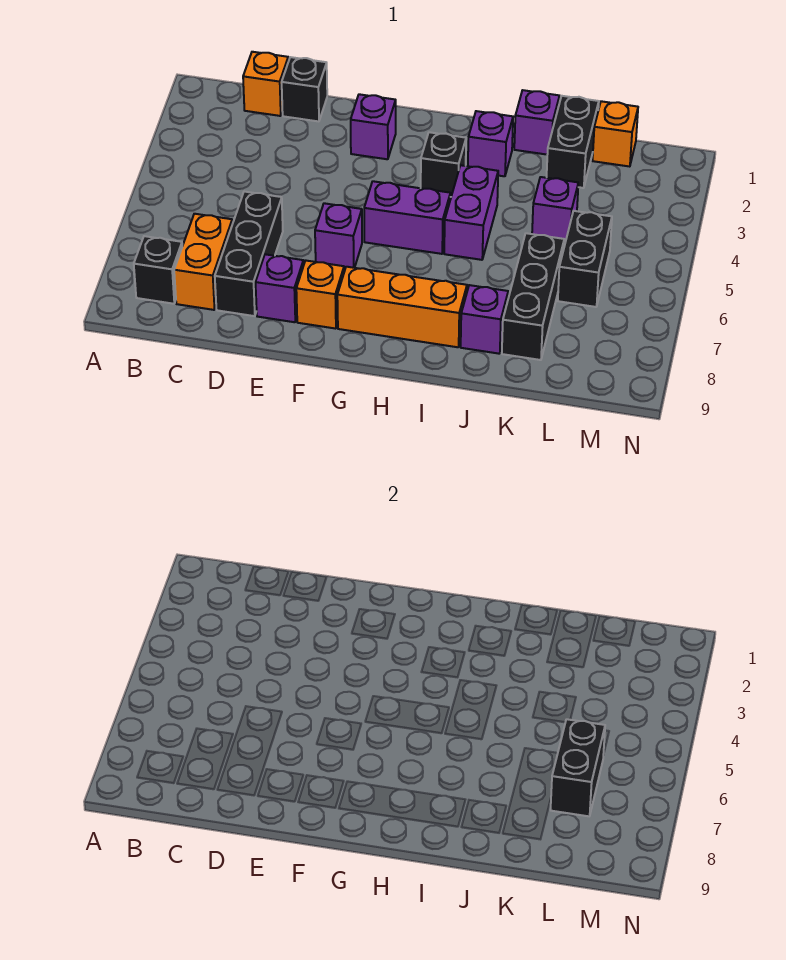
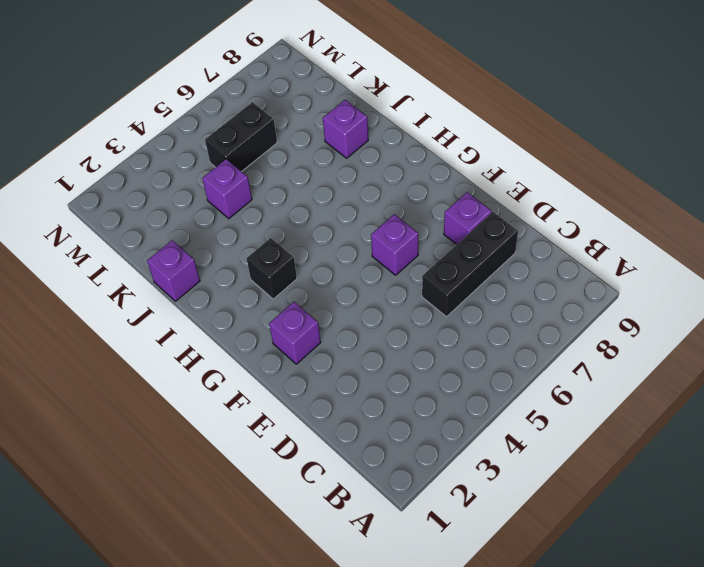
none -> black brick B8 level 1
none -> orange brick C1 level 1
none -> orange brick C7:C8 level 1

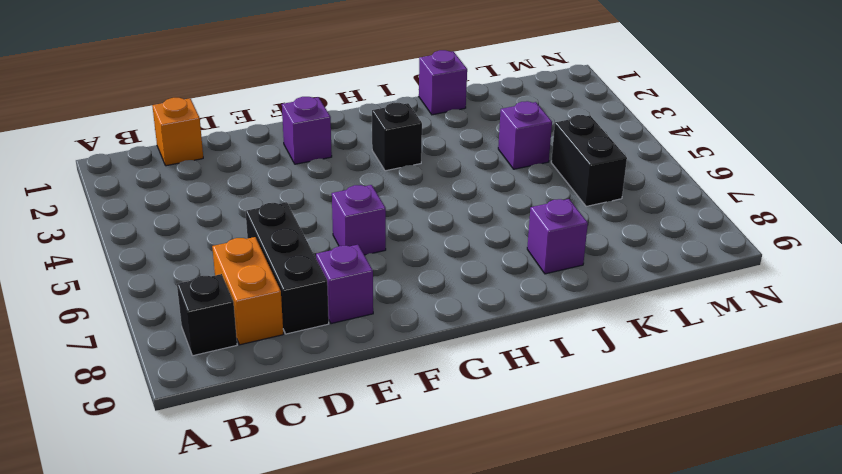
none -> black brick D1 level 1
none -> orange brick F8 level 1
none -> purple brick G5:H5 level 1

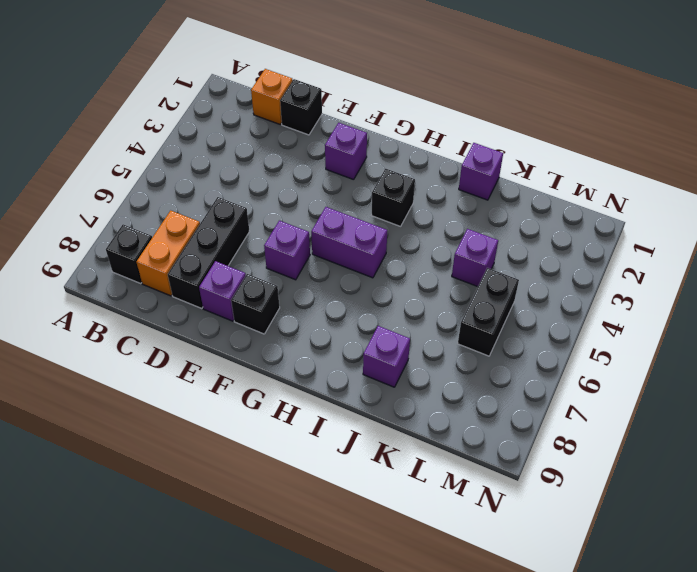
black brick F8 level 1 -> orange brick F8 level 1
none -> orange brick G8:I8 level 1
none -> purple brick I2 level 1
none -> purple brick I4:I5 level 1

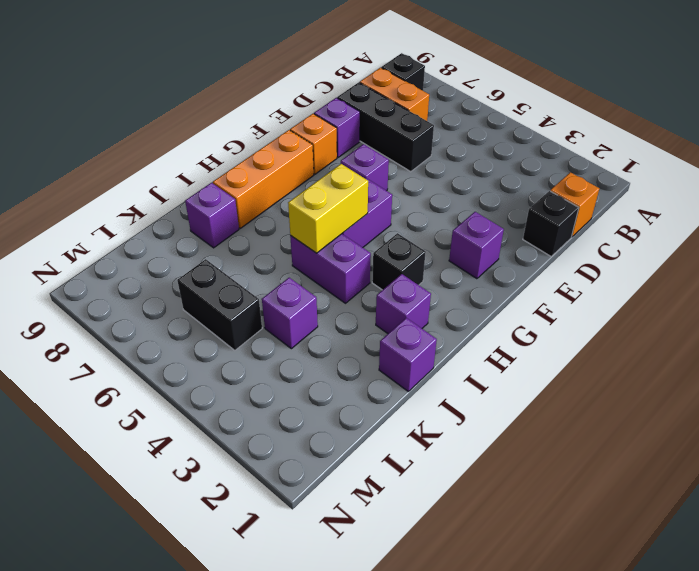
yellow brick H5:I5 level 2 -> none
none -> black brick K1:K2 level 1
none -> black brick K6:K8 level 1
none -> orange brick L1 level 1

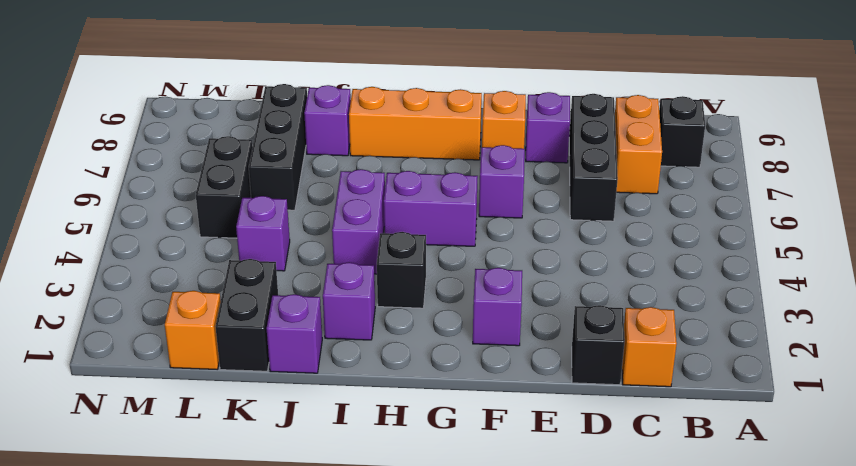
none -> black brick L6:L7 level 2

